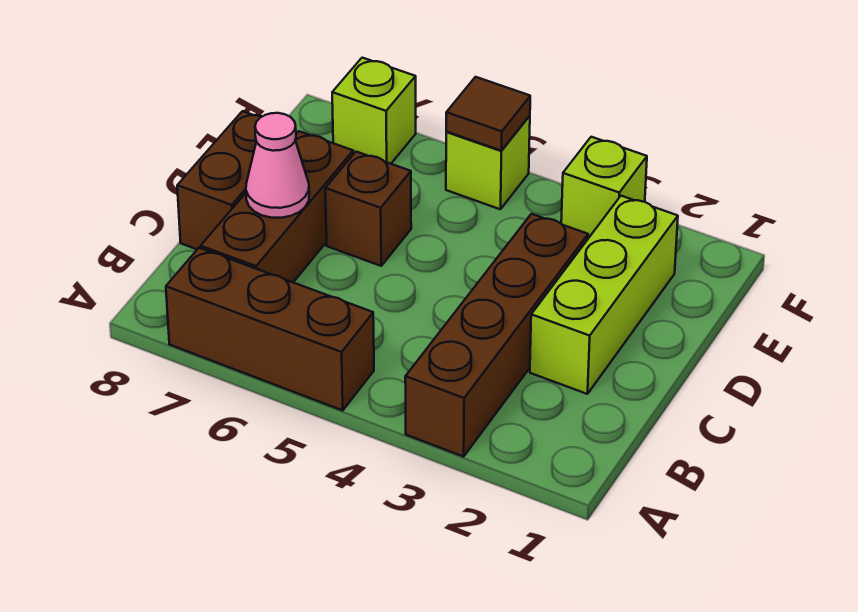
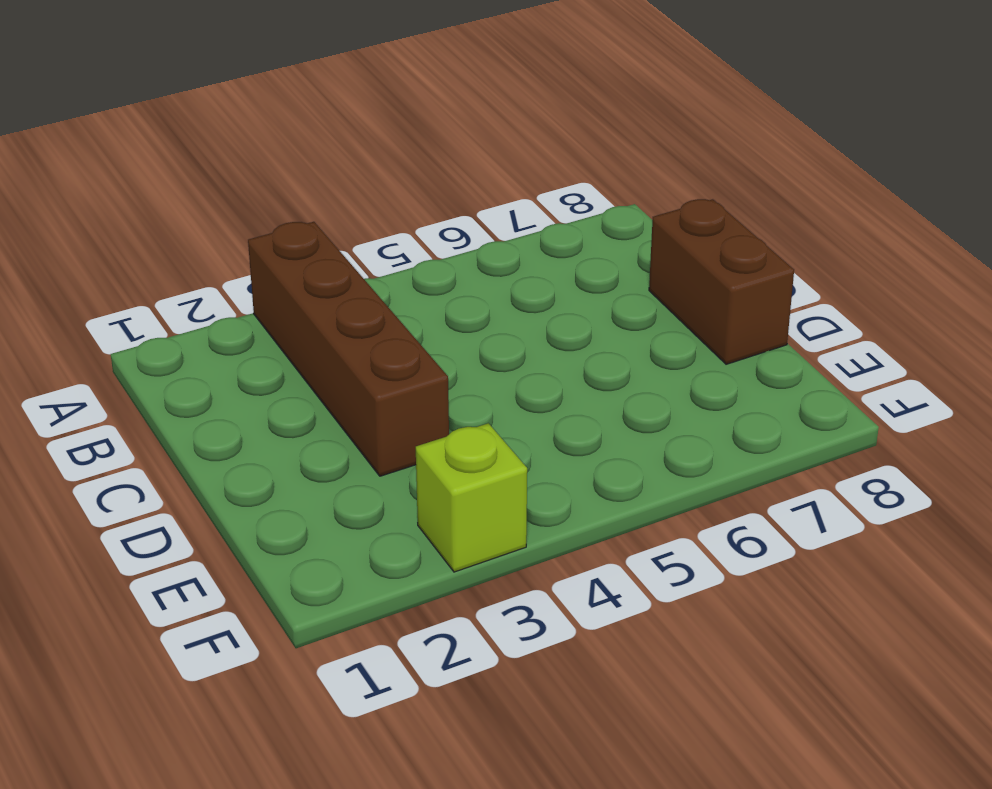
none -> brown brick A5:A7 level 1
none -> brown brick B7:D7 level 1

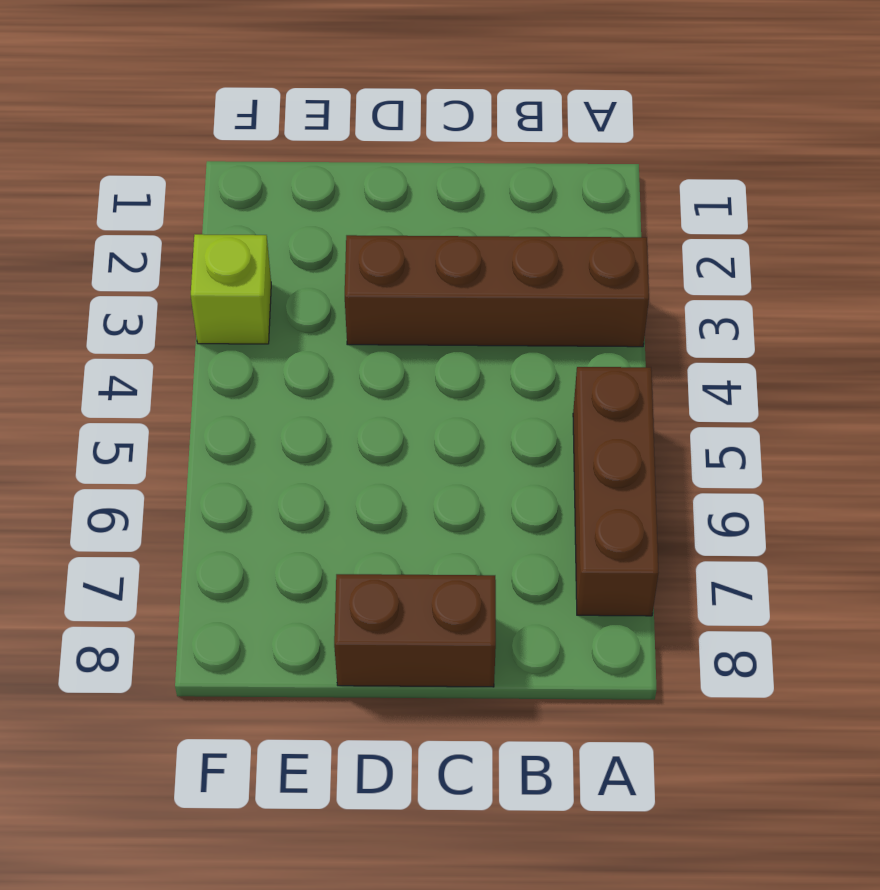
none -> brown brick B7:D7 level 1
none -> lime brick C2:E2 level 1

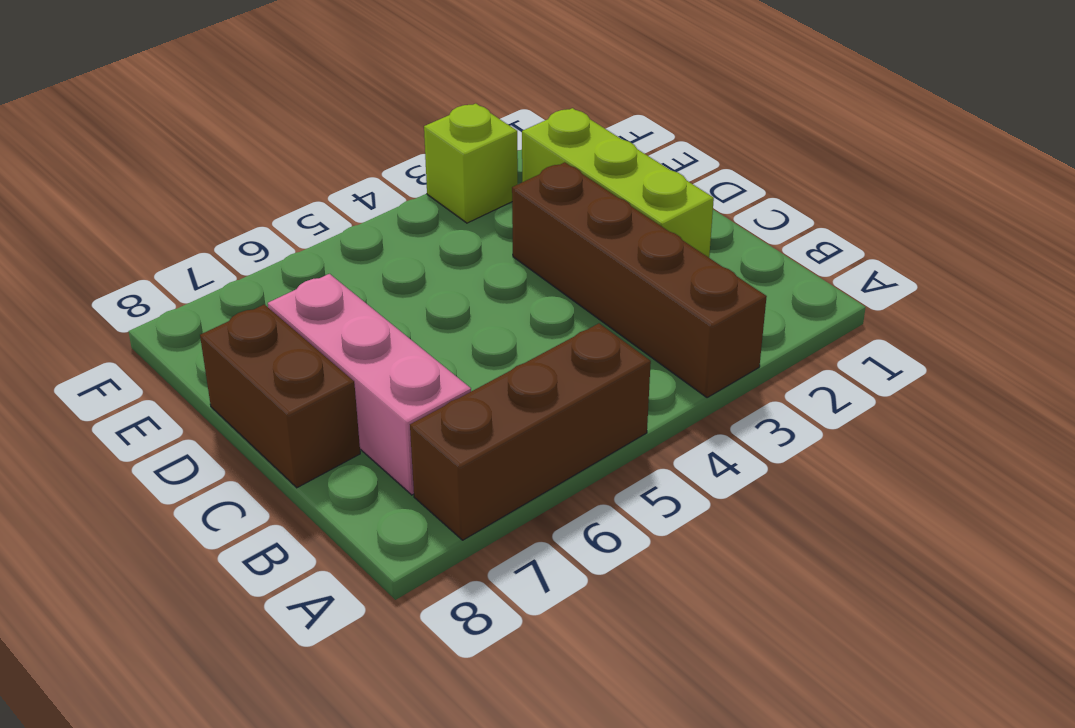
pink brick B7:D7 level 1 -> brown brick B7:D7 level 1
none -> brown brick D6 level 1
none -> lime brick F5 level 1

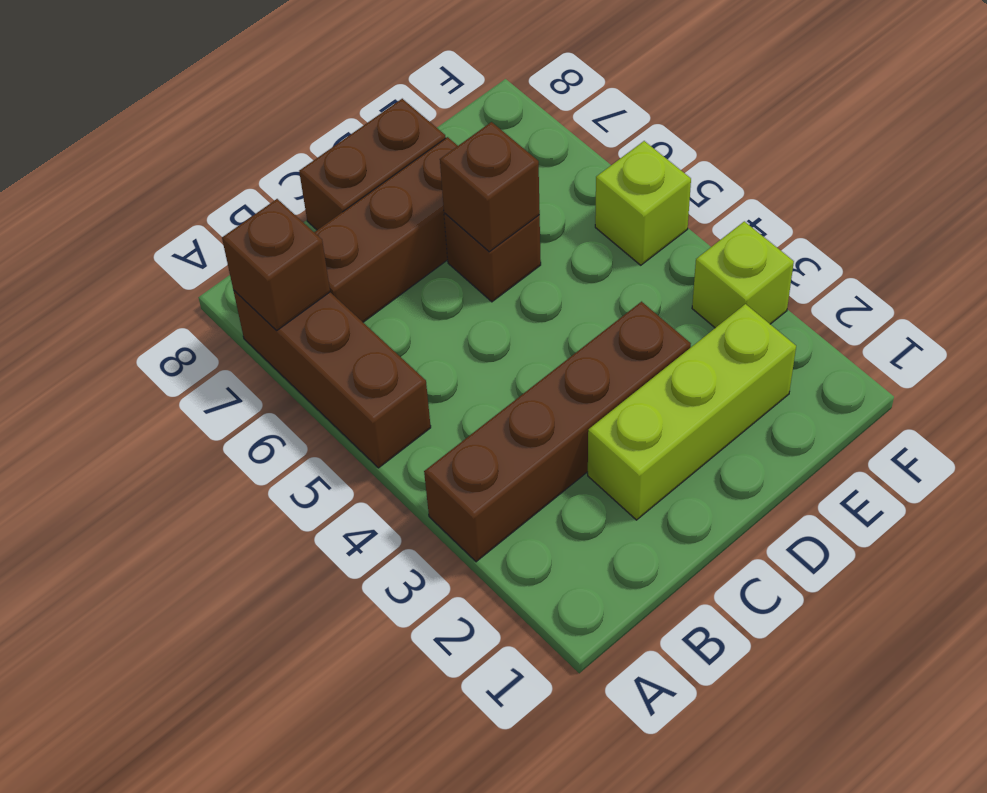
brown brick A7 level 2 -> none
brown brick D6 level 2 -> none
none -> lime brick F7 level 1
none -> pink cone C7 level 2

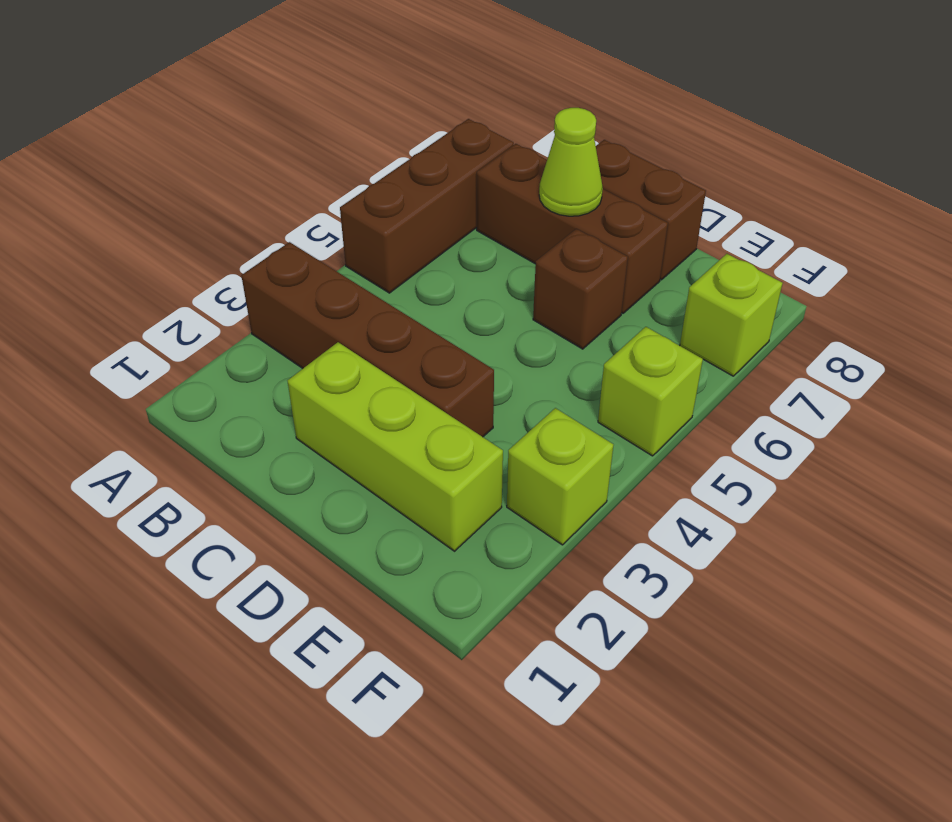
lime cone C7 level 2 -> pink cone C7 level 2
none -> brown tile F5 level 2

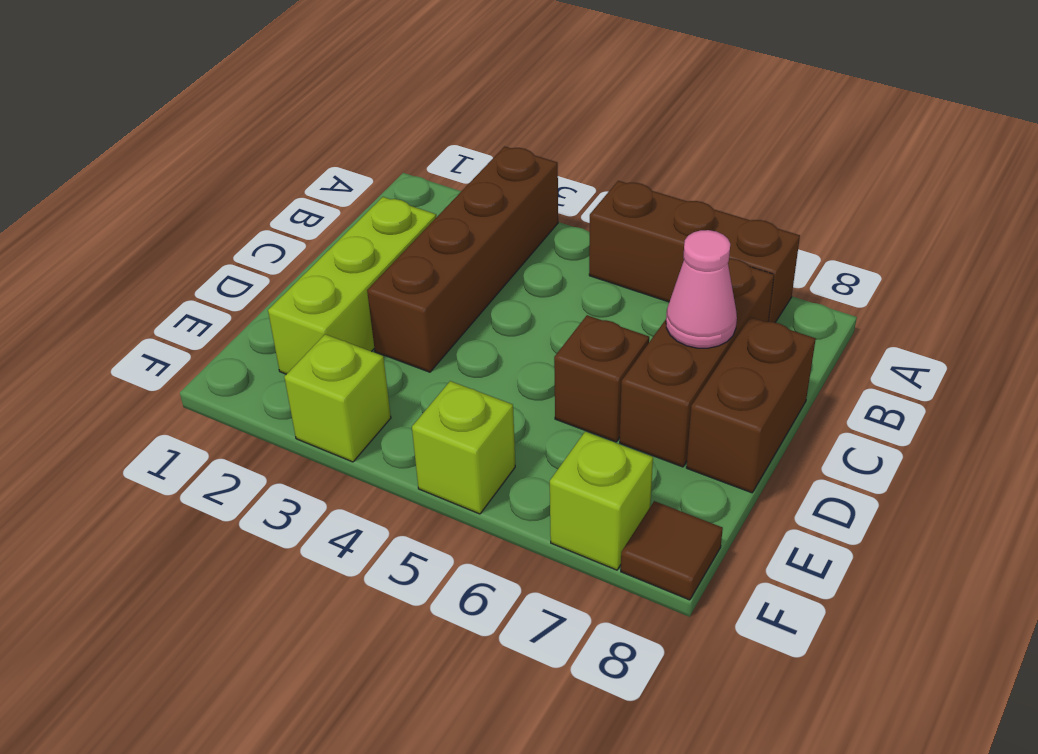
brown tile F8 level 1 -> brown tile F5 level 2

